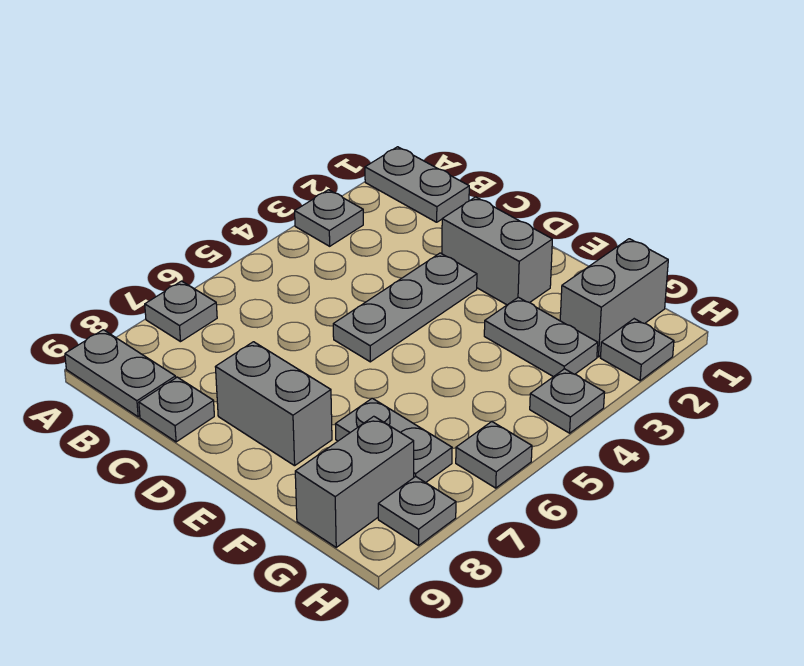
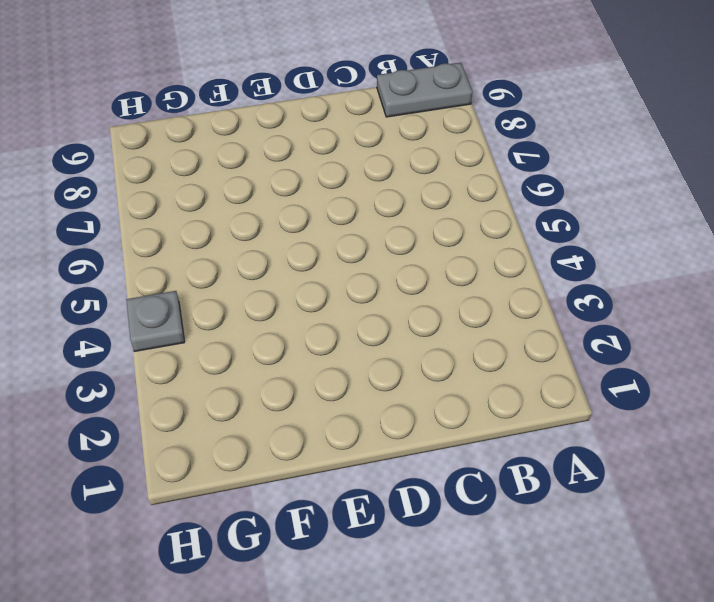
none -> grey plate A1:B1 level 1
none -> grey plate A3 level 1
none -> grey plate A7 level 1

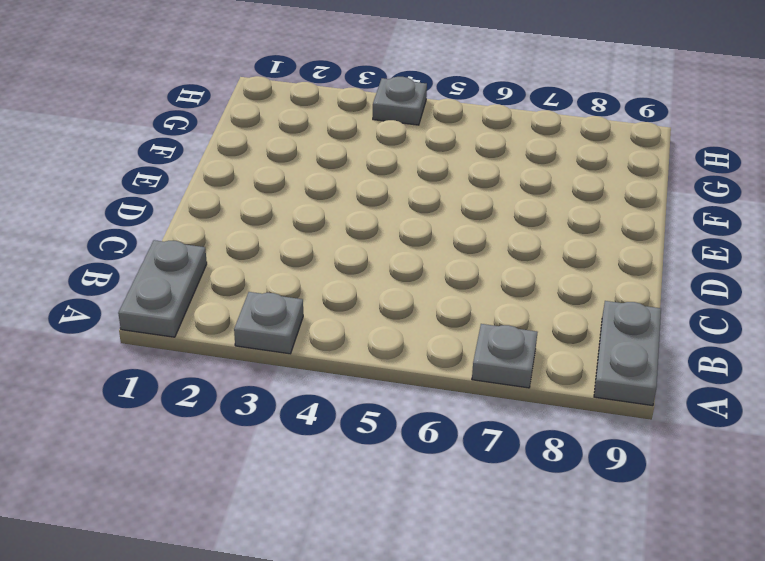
none -> grey plate C9 level 1
none -> grey brick D2:E2 level 1
none -> grey plate D3:D5 level 1

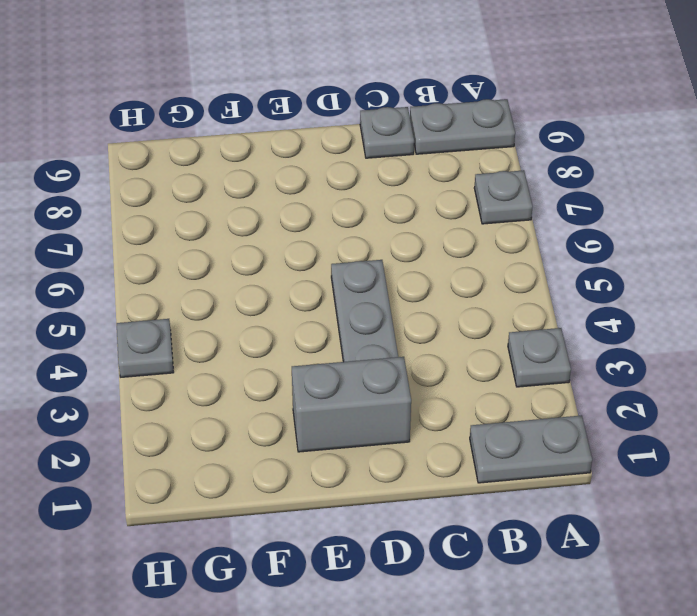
none -> grey brick D8:E8 level 1
none -> grey plate F3:G3 level 1
none -> grey plate F7:G7 level 1

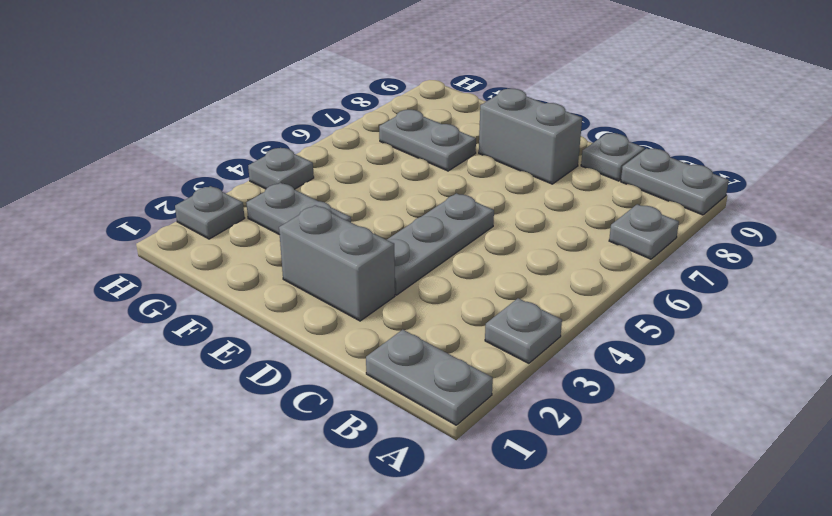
none -> grey brick G1:G2 level 1
none -> grey brick G8:G9 level 1
none -> grey plate H6 level 1

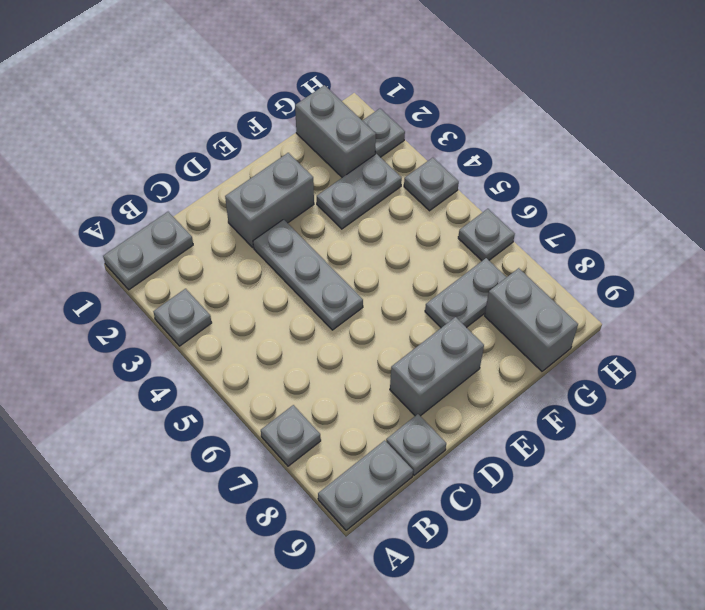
none -> grey plate H8 level 1

